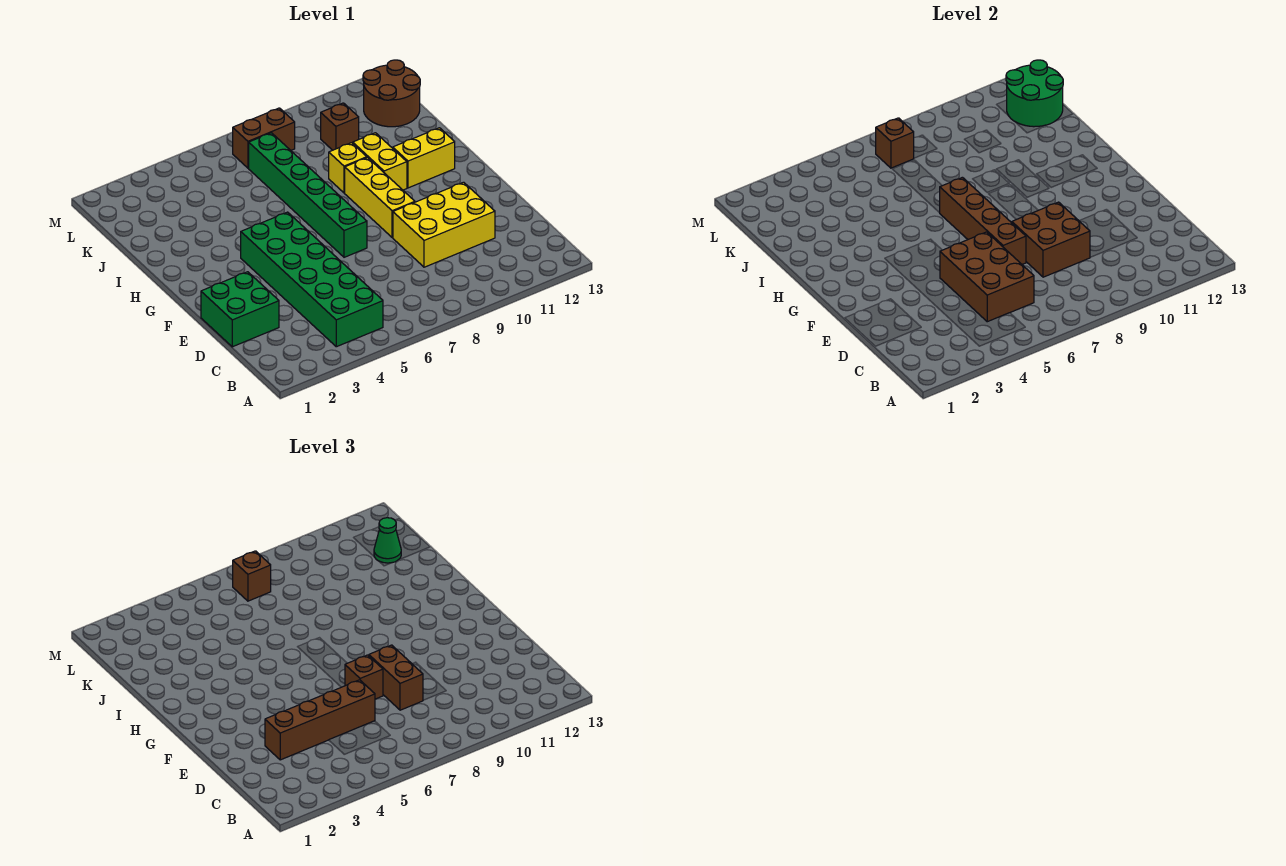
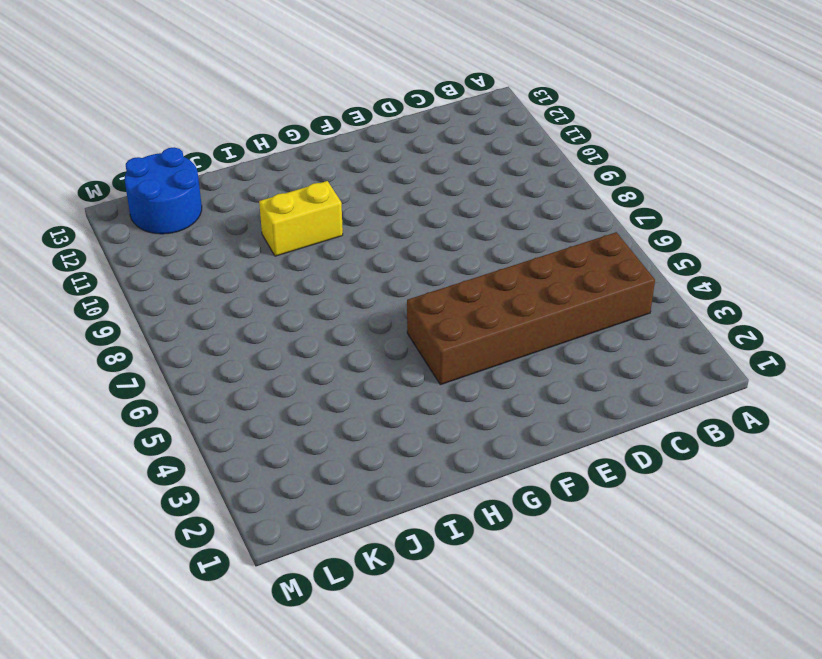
brown brick B4:G5 level 1 -> green brick B4:G5 level 1
blue round brick K12:L13 level 1 -> brown round brick K12:L13 level 1
none -> green brick D1:E2 level 1
none -> yellow brick D9:E11 level 1
none -> green brick F7:K7 level 1

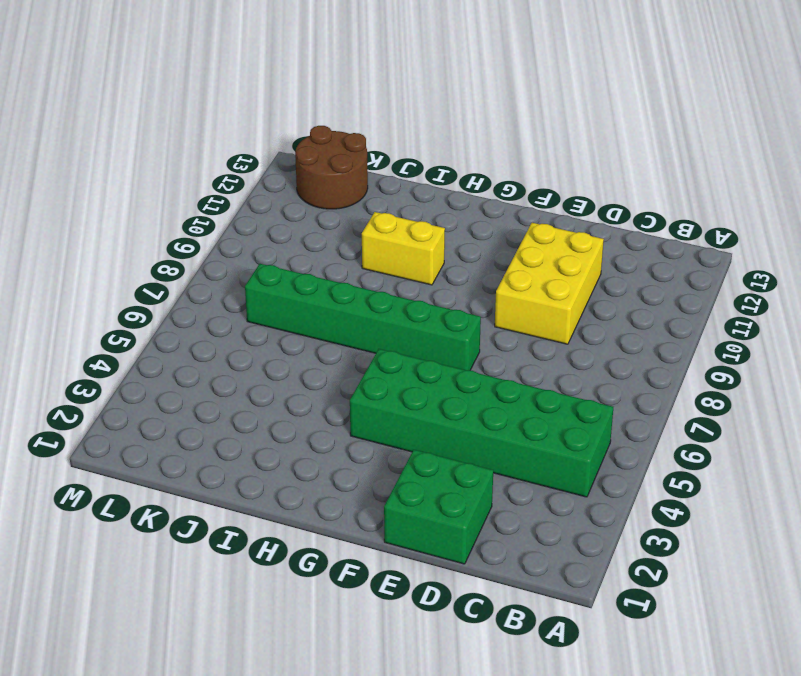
none -> yellow brick F9:H9 level 1
none -> yellow brick H11:H12 level 1
none -> yellow brick I9 level 1

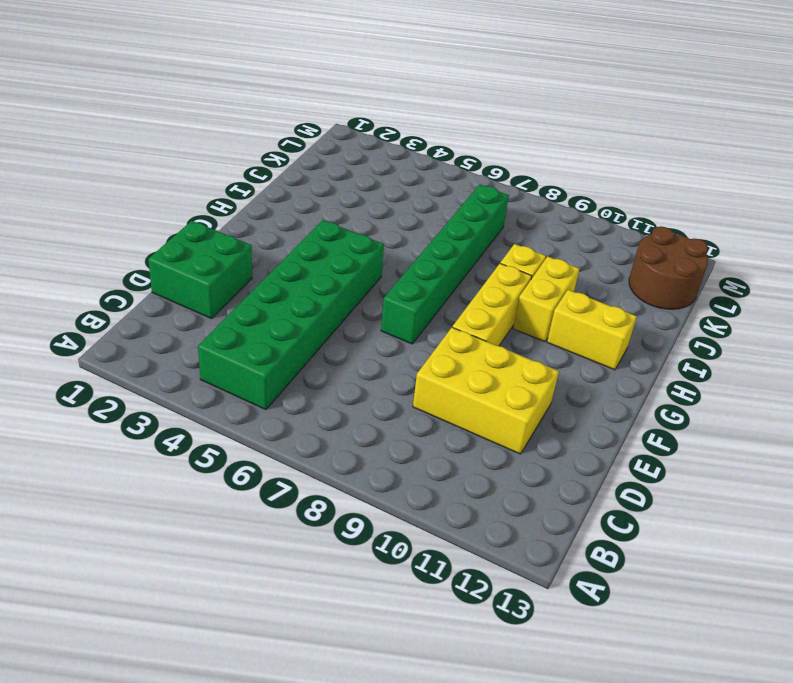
none -> brown brick K10 level 1
none -> brown brick L7:L8 level 1
none -> brown brick C5:E6 level 2

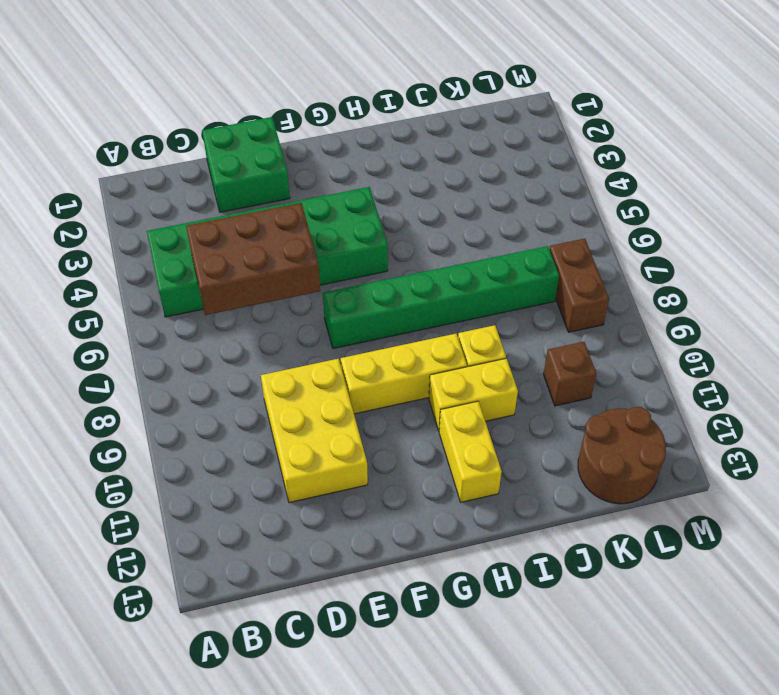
none -> brown brick D8:E9 level 2
none -> brown brick E7:H7 level 2
none -> green round brick K12:L13 level 2

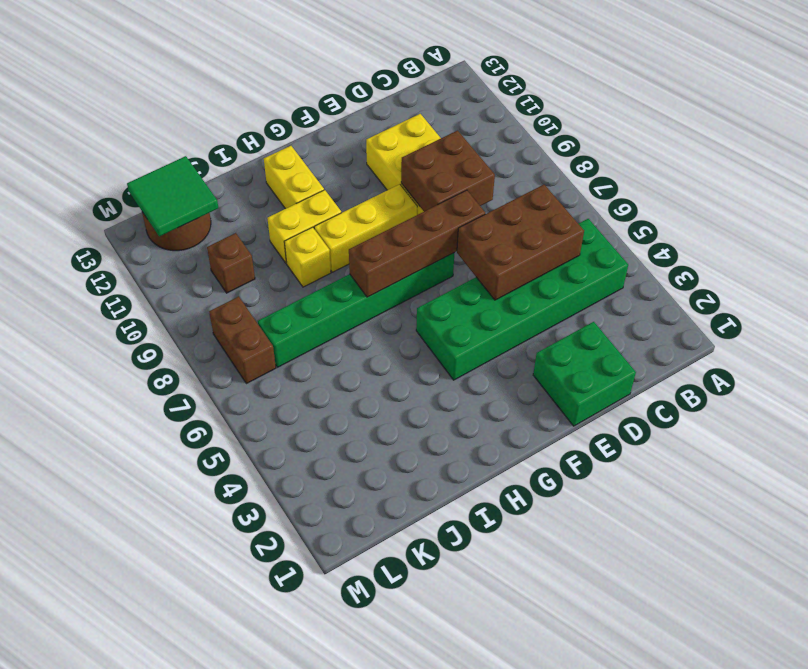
green tile K12:L13 level 2 -> green round brick K12:L13 level 2
none -> brown brick L7 level 2
none -> brown brick D3:D6 level 3
none -> brown brick D8:E8 level 3

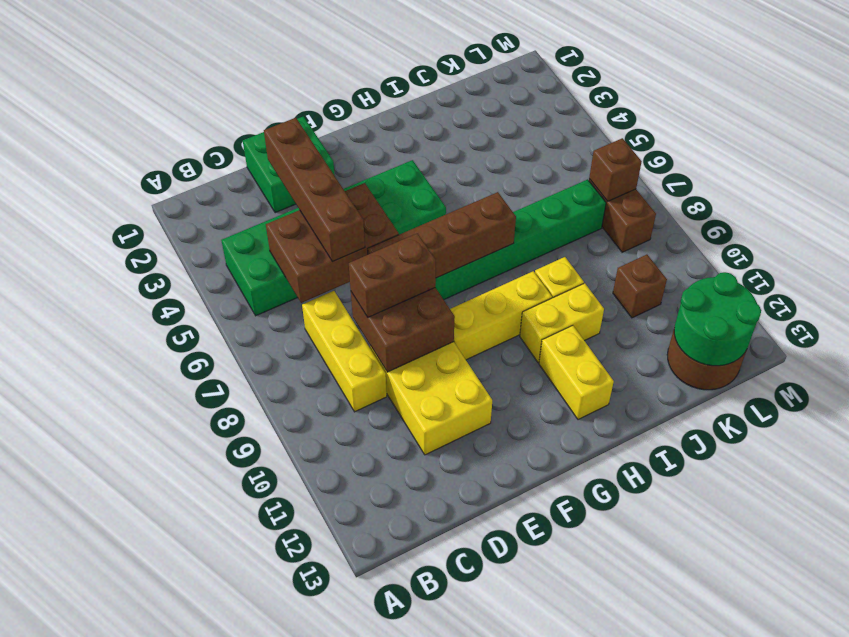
yellow brick C7:C9 level 1 -> none
none -> brown brick E7 level 3
none -> green cone K12 level 3
none -> brown brick L7 level 3

